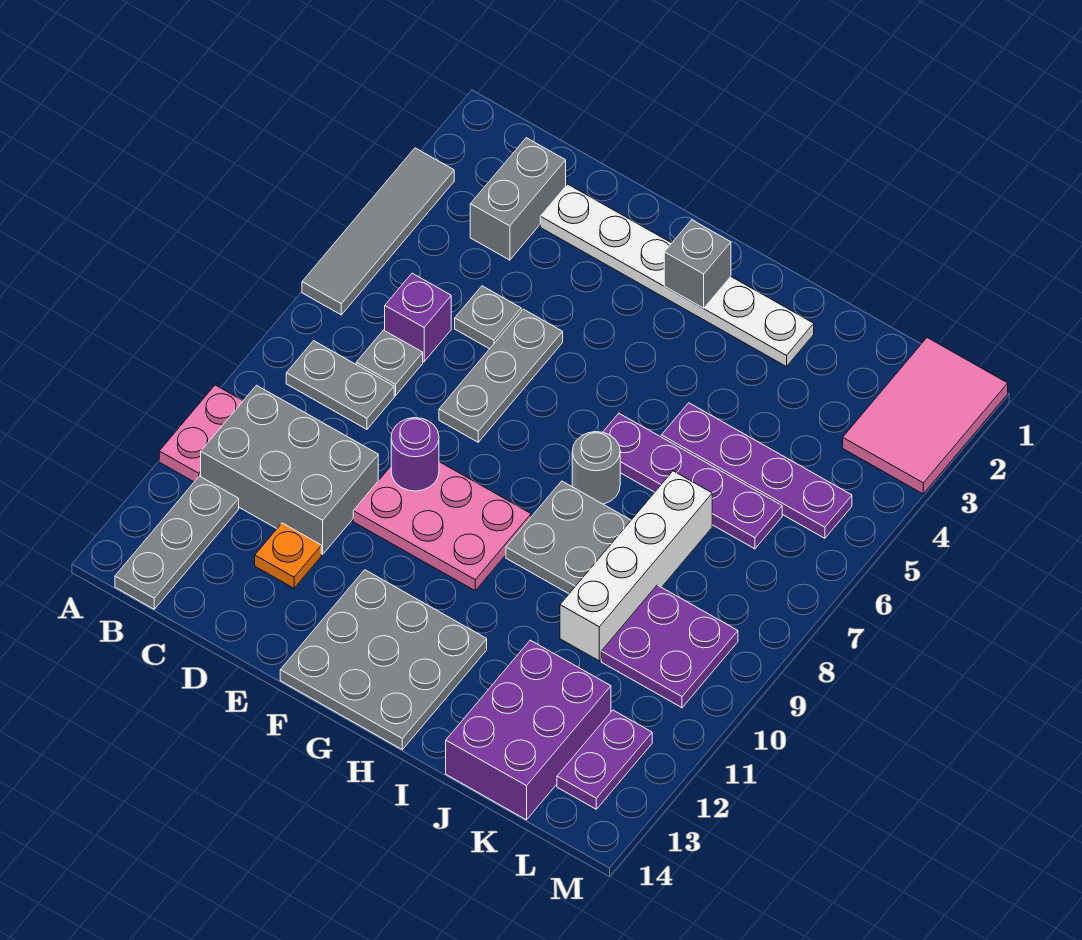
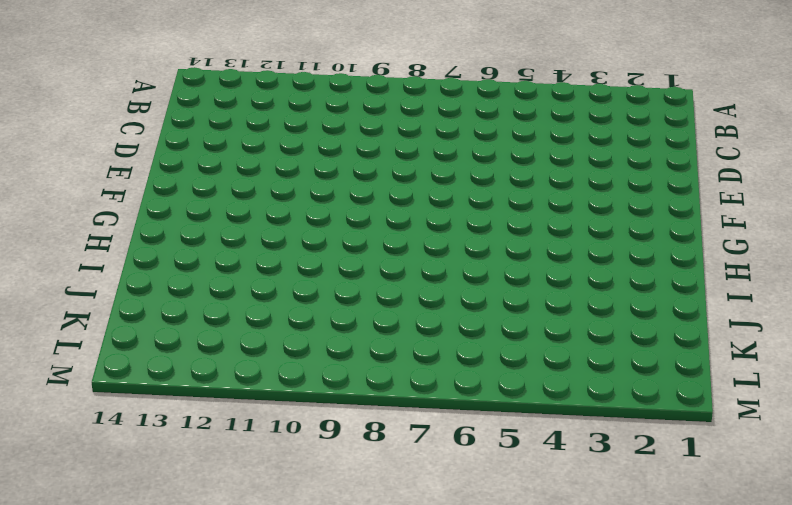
none -> grey tile A3:A6 level 1
none -> pink plate A10:A11 level 1
none -> grey plate B8:C8 level 1

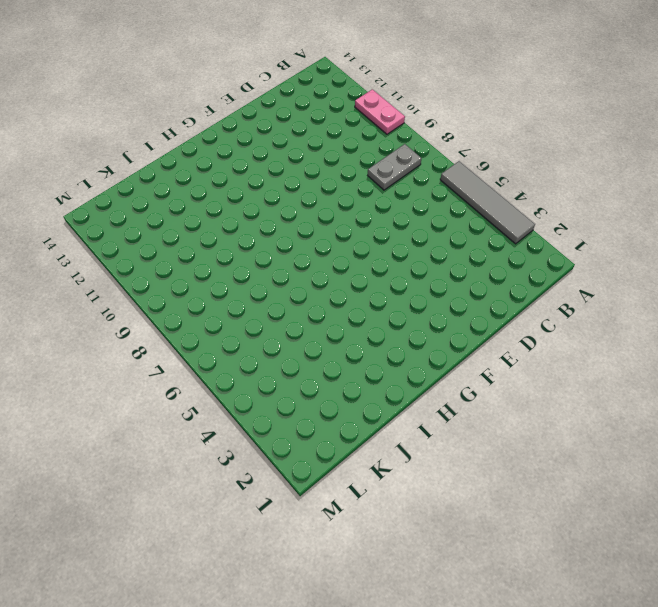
none -> grey brick B10:D11 level 1
none -> grey plate B12:B14 level 1
none -> grey brick C2:C3 level 1

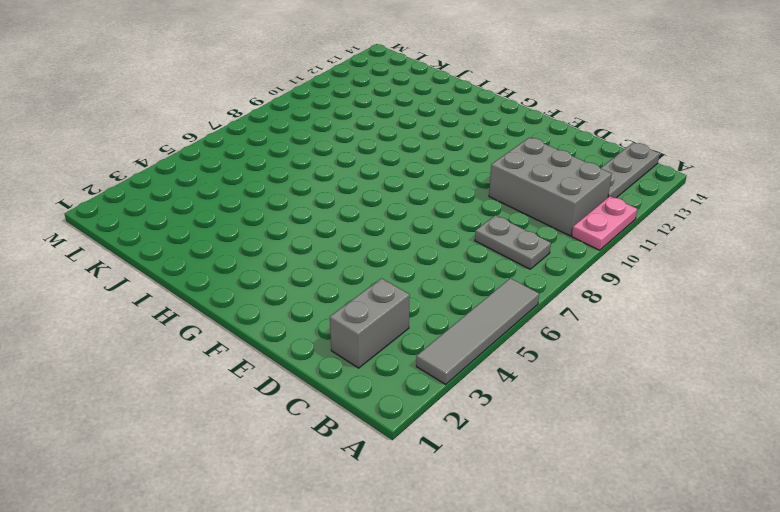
none -> purple brick C6 level 1
none -> grey plate C7 level 1
none -> white plate D2:I2 level 1

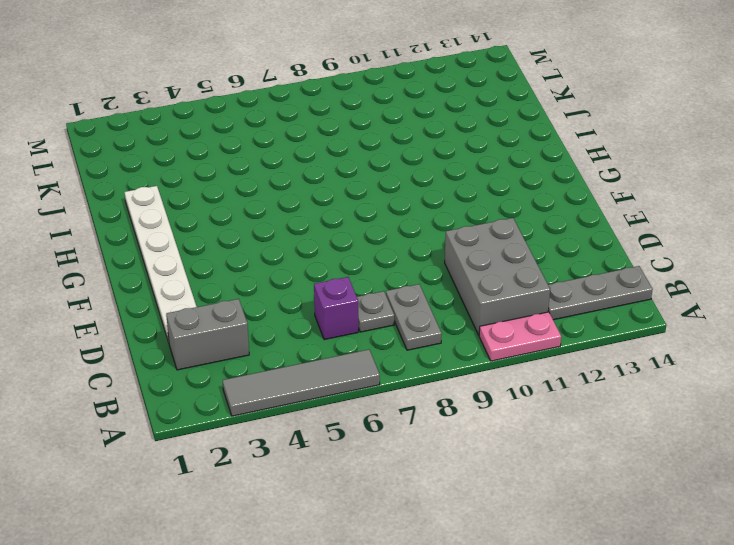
none -> grey plate D5 level 1
none -> orange plate D12 level 1
none -> grey plate E5:E7 level 1

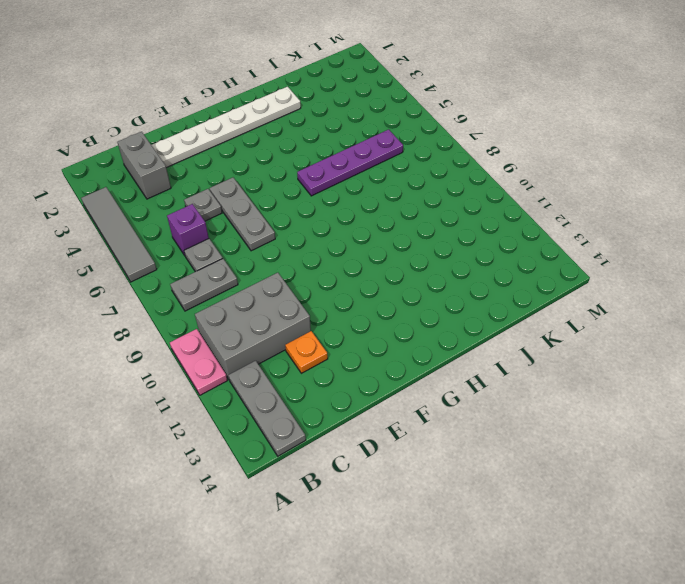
none -> pink plate E9:G10 level 1
none -> grey plate F12:H14 level 1
none -> grey round brick H7 level 1

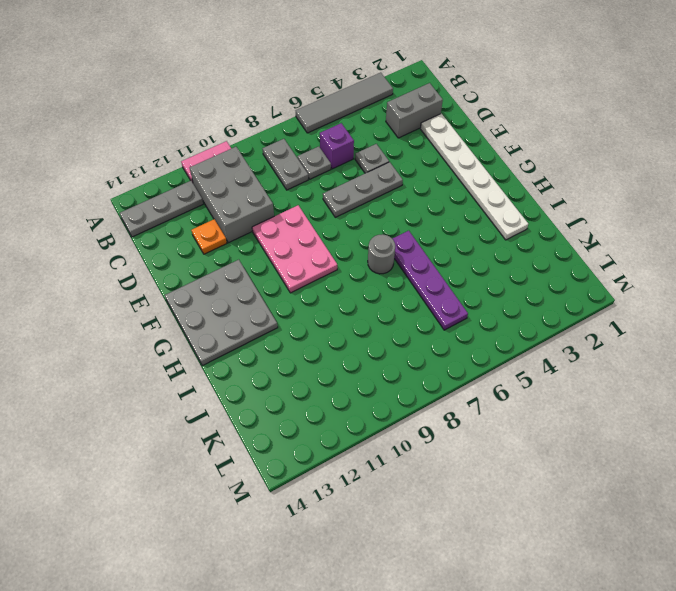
none -> grey plate H8:I9 level 1
none -> purple plate I5:L5 level 1
none -> white brick J7:J10 level 1

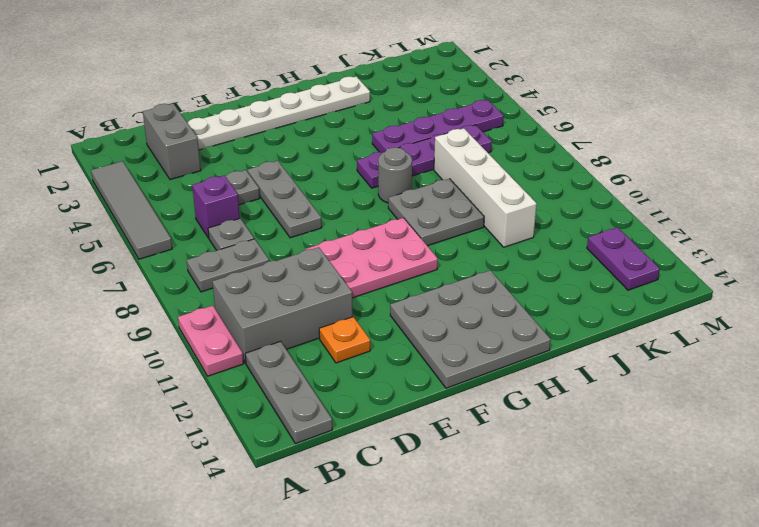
none -> purple brick J12:K14 level 1
none -> purple plate K9:L10 level 1
none -> pink tile L1:M3 level 1

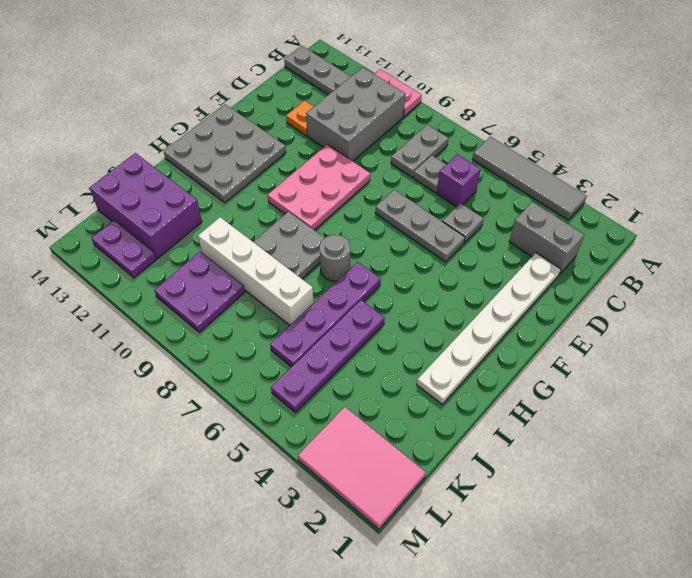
none -> purple round brick E9 level 2
none -> grey brick G2 level 2

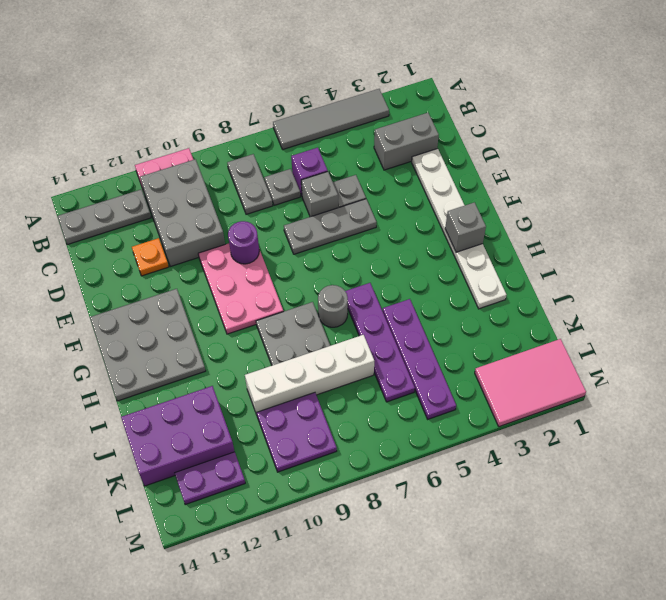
grey brick D6 level 1 -> none

